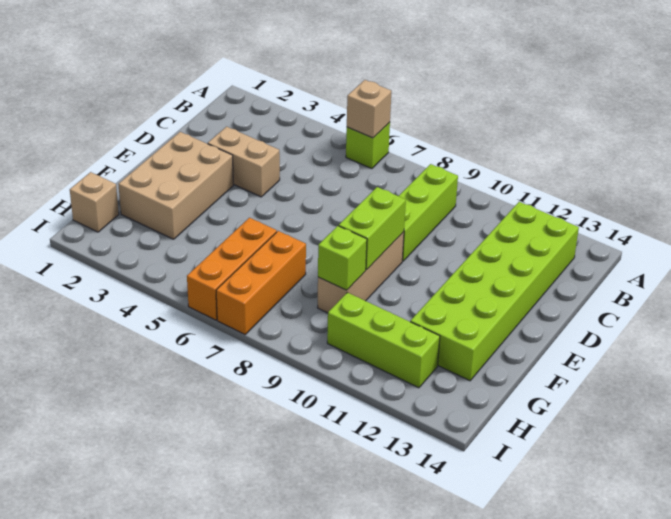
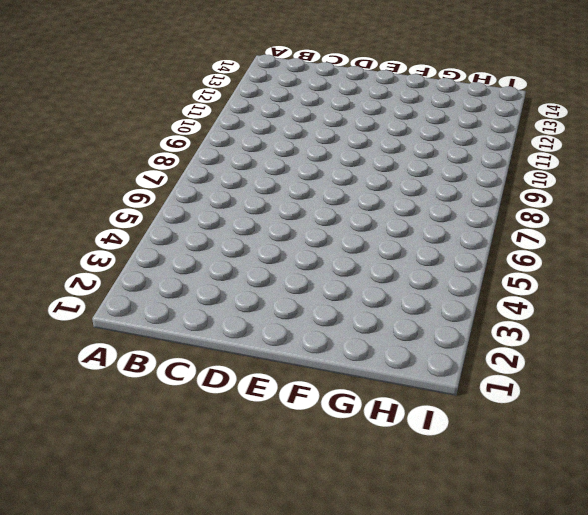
none -> lime brick A6 level 1
none -> lime brick B9:D9 level 1
none -> lime brick B12:G13 level 1

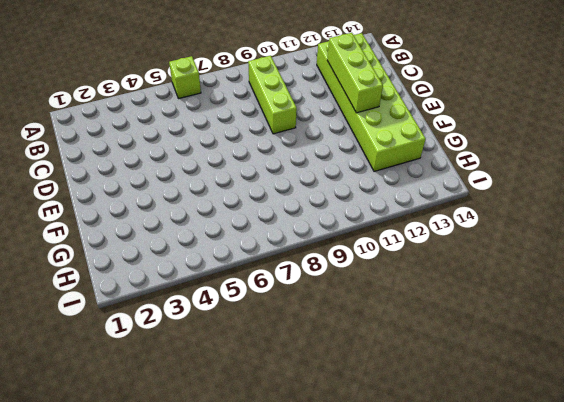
lime brick C12:E12 level 2 -> lime brick H10:H12 level 1
none -> tan brick D3:D4 level 1
none -> tan brick E2:G3 level 1
none -> tan brick E9:G9 level 1

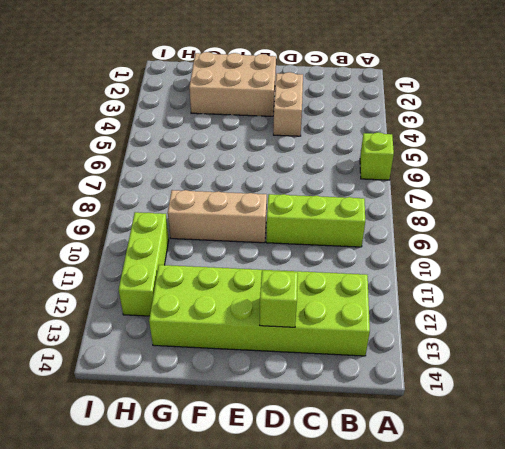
lime brick D13 level 2 -> lime brick G9 level 2
none -> orange brick G6:I6 level 1
none -> orange brick G7:I7 level 1
none -> tan brick H1 level 1

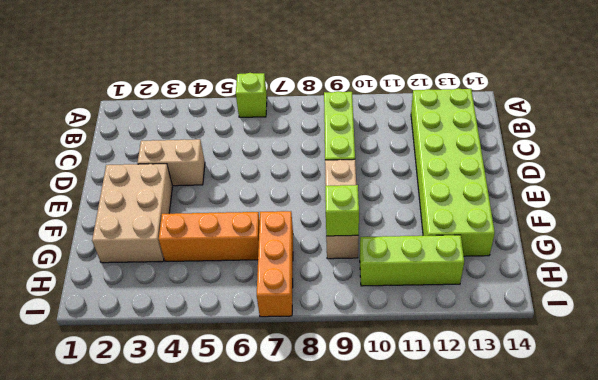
orange brick G4:G6 level 1 -> orange brick G6:I6 level 1
none -> tan brick H1 level 1
none -> tan brick A6 level 2
none -> lime brick E9:F9 level 2

